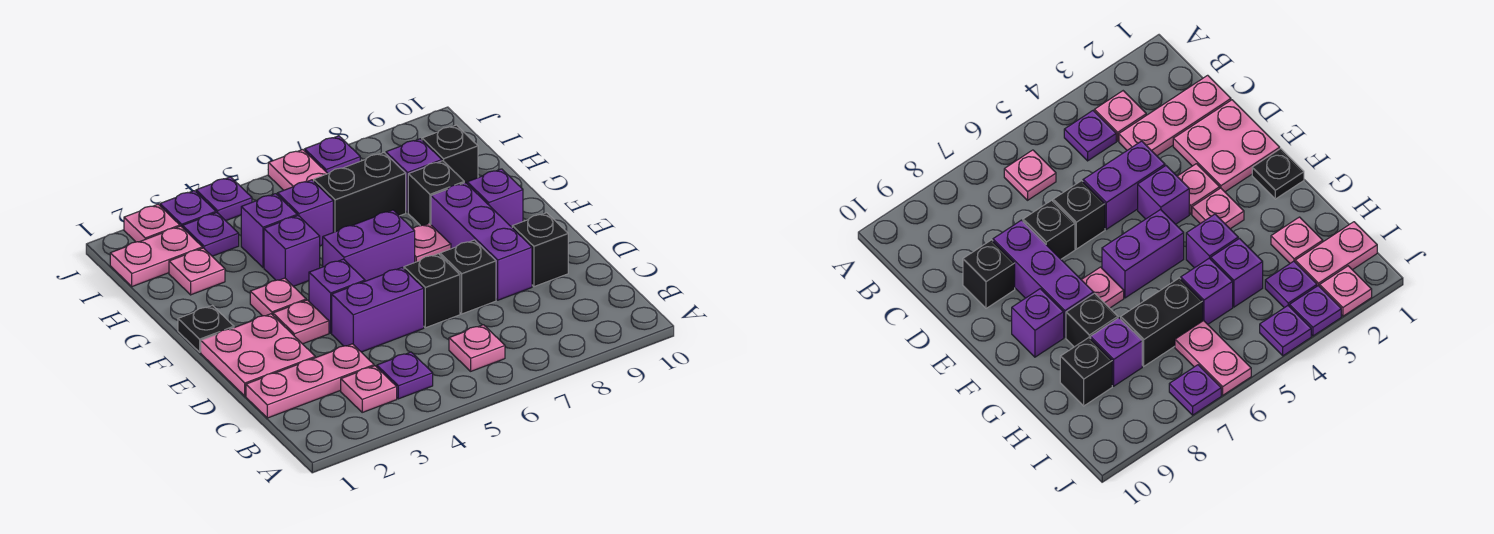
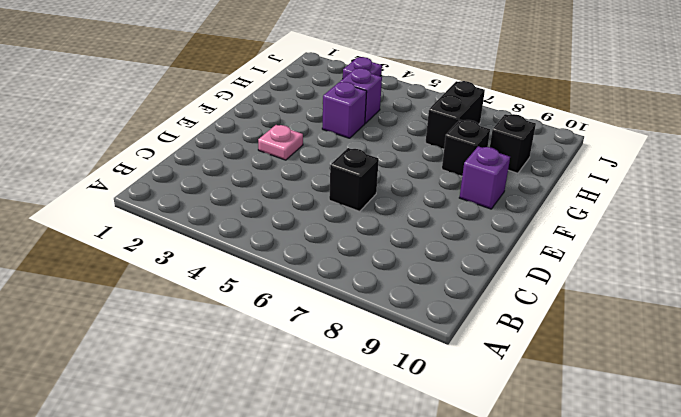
black brick H7:I7 level 1 -> black brick H6:H7 level 1
none -> pink plate B3 level 1
none -> purple plate B4 level 1
none -> pink plate B6 level 1
none -> pink plate C1:C3 level 1

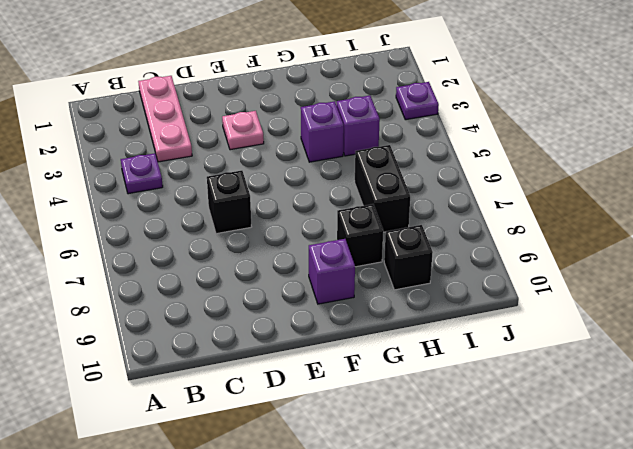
none -> pink plate B3 level 1
none -> pink plate B6 level 1
none -> pink plate D1:E2 level 1
none -> purple brick D4:D5 level 1

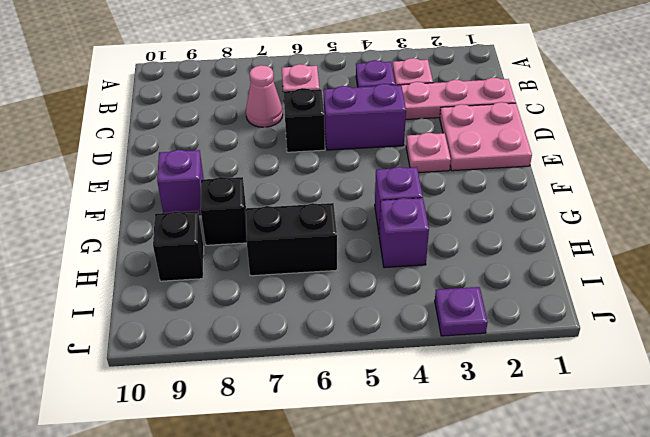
pink cone C7 level 1 -> none
none -> black brick D7 level 1
none -> purple brick D8:F8 level 1
none -> black brick D9 level 1
none -> purple brick E4 level 1

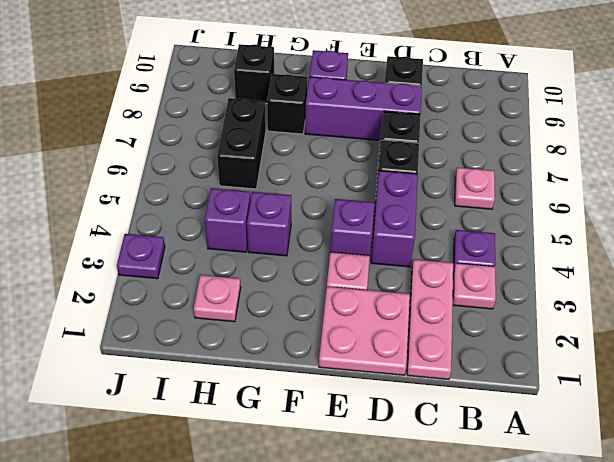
none -> black plate F1 level 1
none -> pink plate F3 level 1
none -> purple brick F5:F6 level 1
none -> pink plate F7 level 1

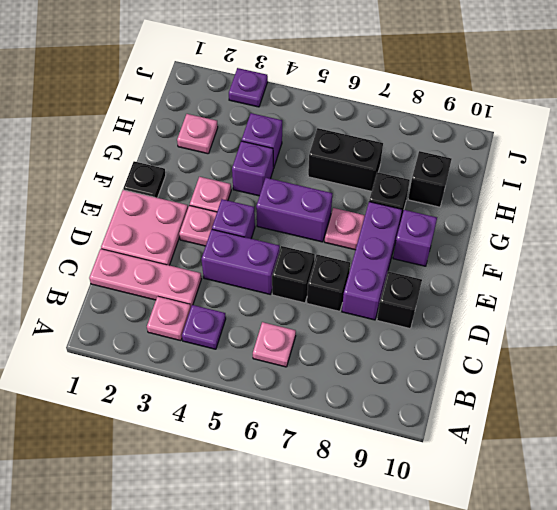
none -> purple brick H5 level 1
none -> purple brick H8 level 1
none -> pink plate I1:I2 level 1
none -> purple plate I3 level 1

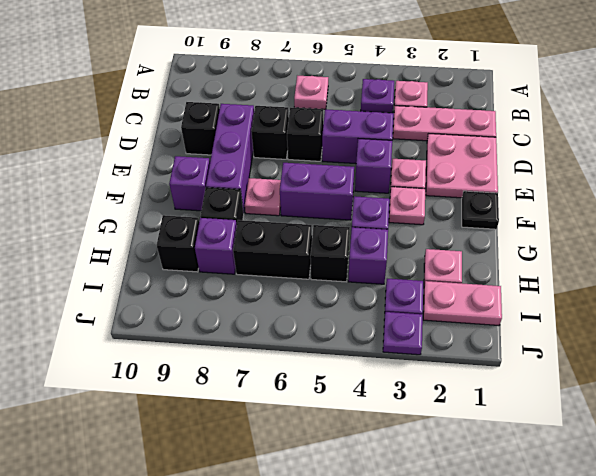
black brick H5 level 1 -> purple brick H5 level 1
none -> pink plate I6:J6 level 1
none -> pink plate J2 level 1
none -> purple plate J4 level 1
none -> purple plate J7 level 1

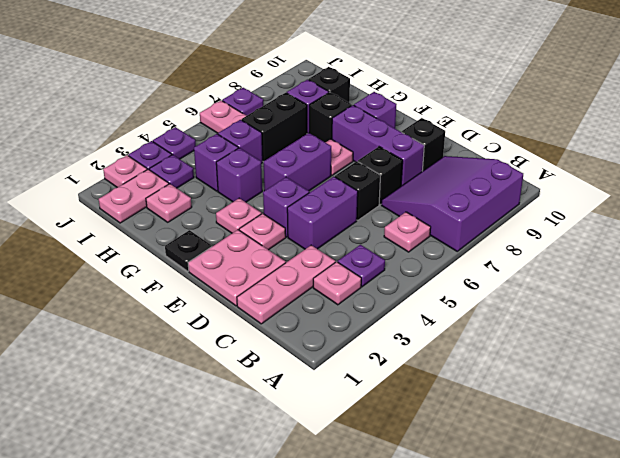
purple slope A7:C9 level 1 top A -> none

